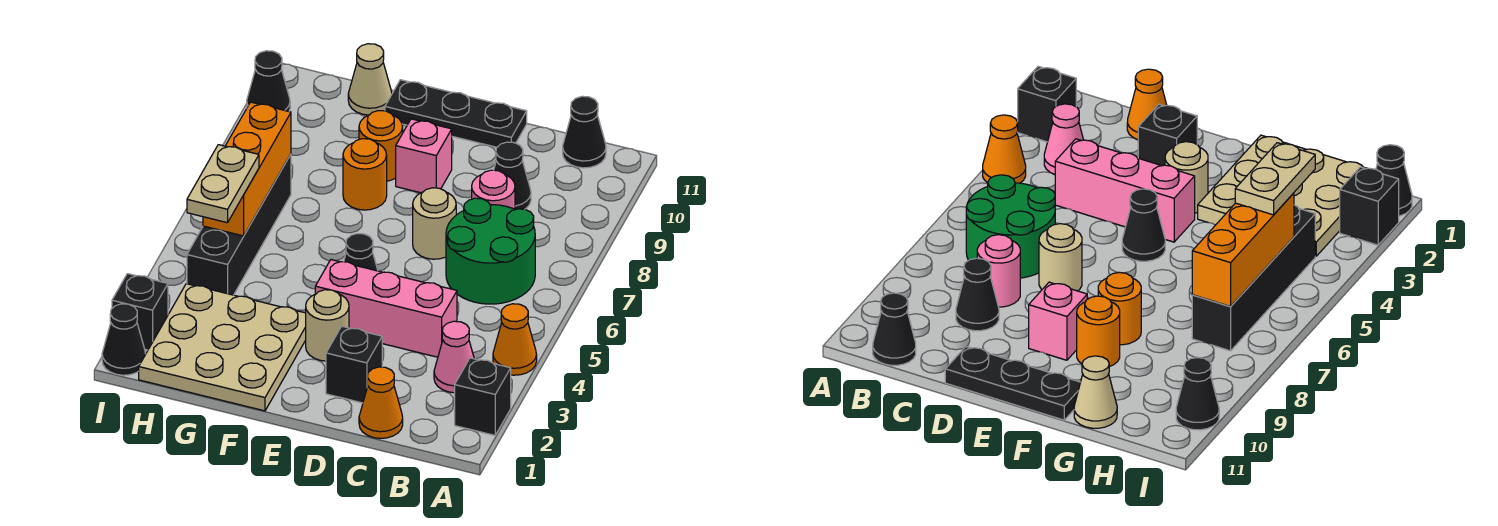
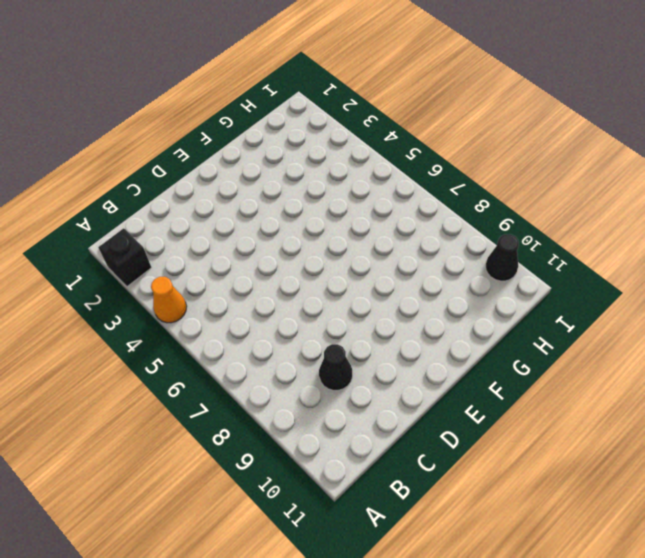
none -> pink cone B3 level 1
none -> green round brick B6:C7 level 1
none -> black cone B11 level 1

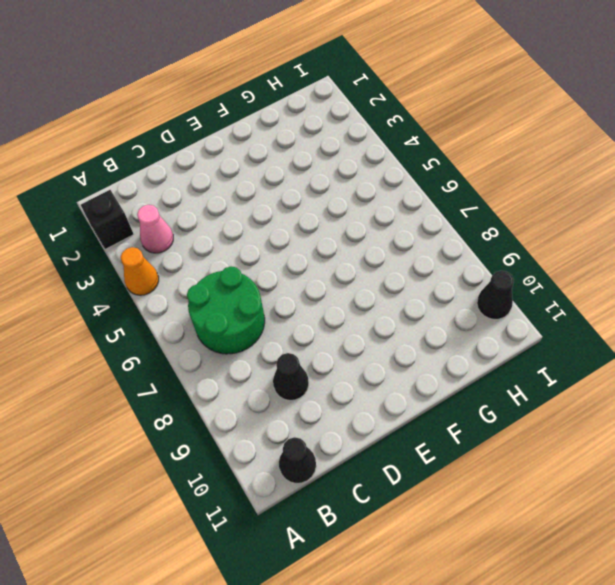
none -> orange cone C1 level 1
none -> pink brick C4:E4 level 1
none -> pink round brick C8 level 1

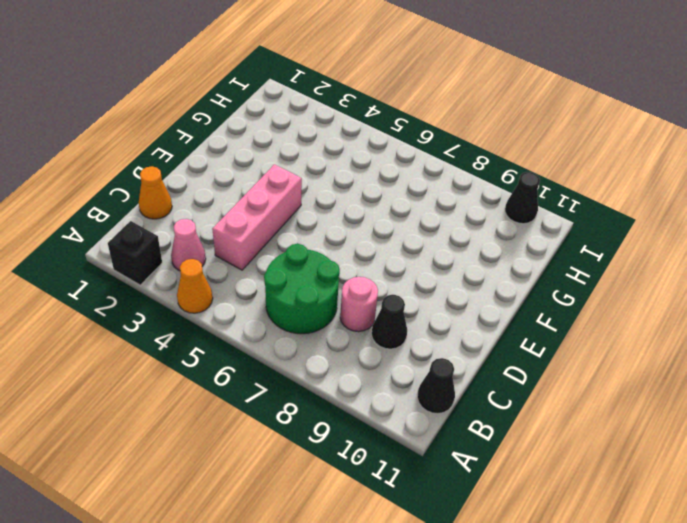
none -> black brick D2 level 1
none -> tan round brick D7 level 1
none -> black plate D11:F11 level 1

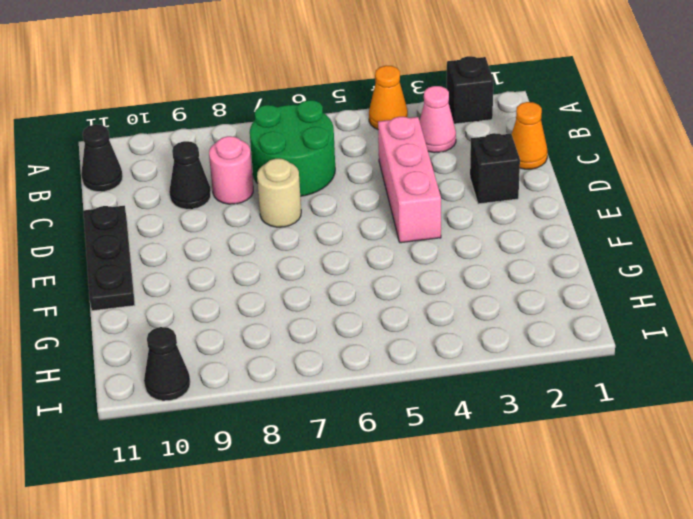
none -> tan round brick E3 level 1
none -> black cone E5 level 1
none -> pink brick E9 level 1

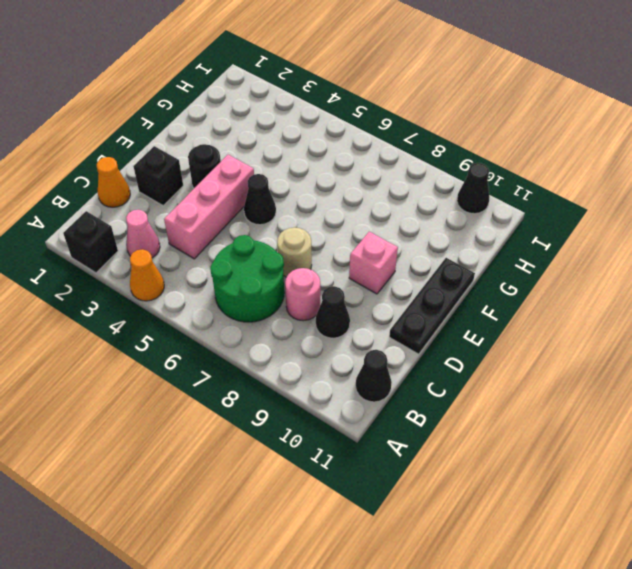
black round brick E3 level 1 -> tan round brick E3 level 1
none -> tan plate F1:H3 level 1
none -> orange round brick F8 level 1
none -> orange round brick F9 level 1

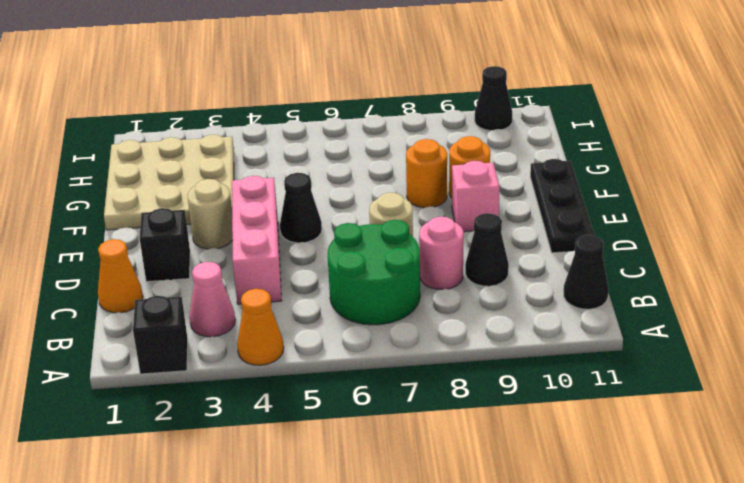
none -> tan cone G11 level 1
none -> black brick H4:H7 level 1
none -> black cone I1 level 1

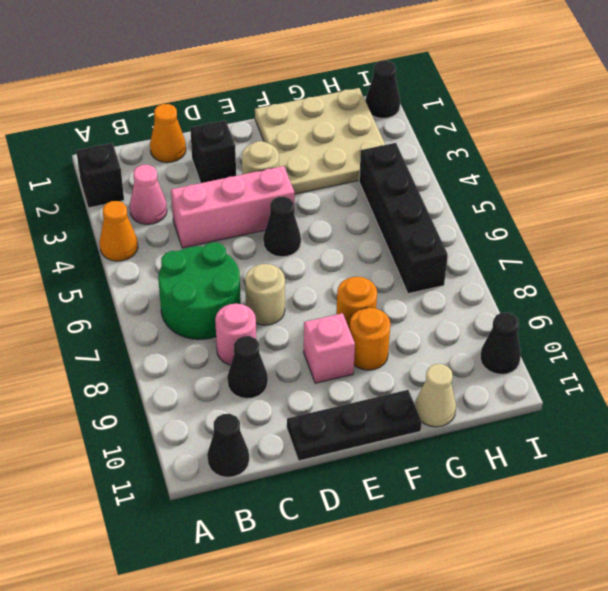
none -> black brick I2 level 1
none -> orange brick H5:H7 level 2
none -> tan plate H4:H5 level 3

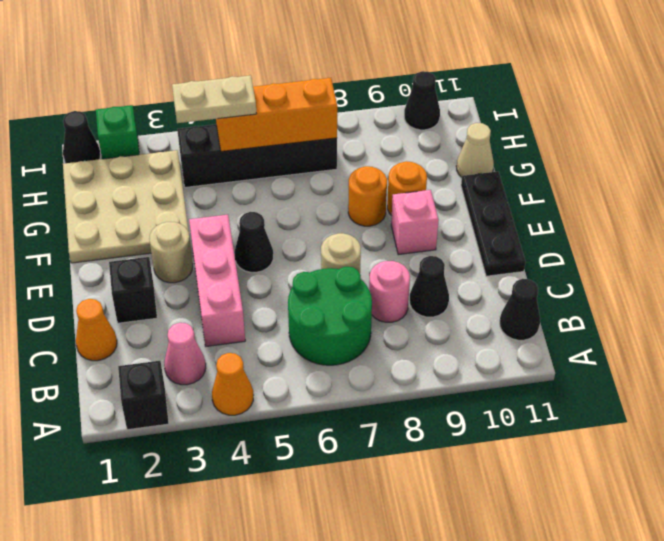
green brick I2 level 1 -> black brick I2 level 1

